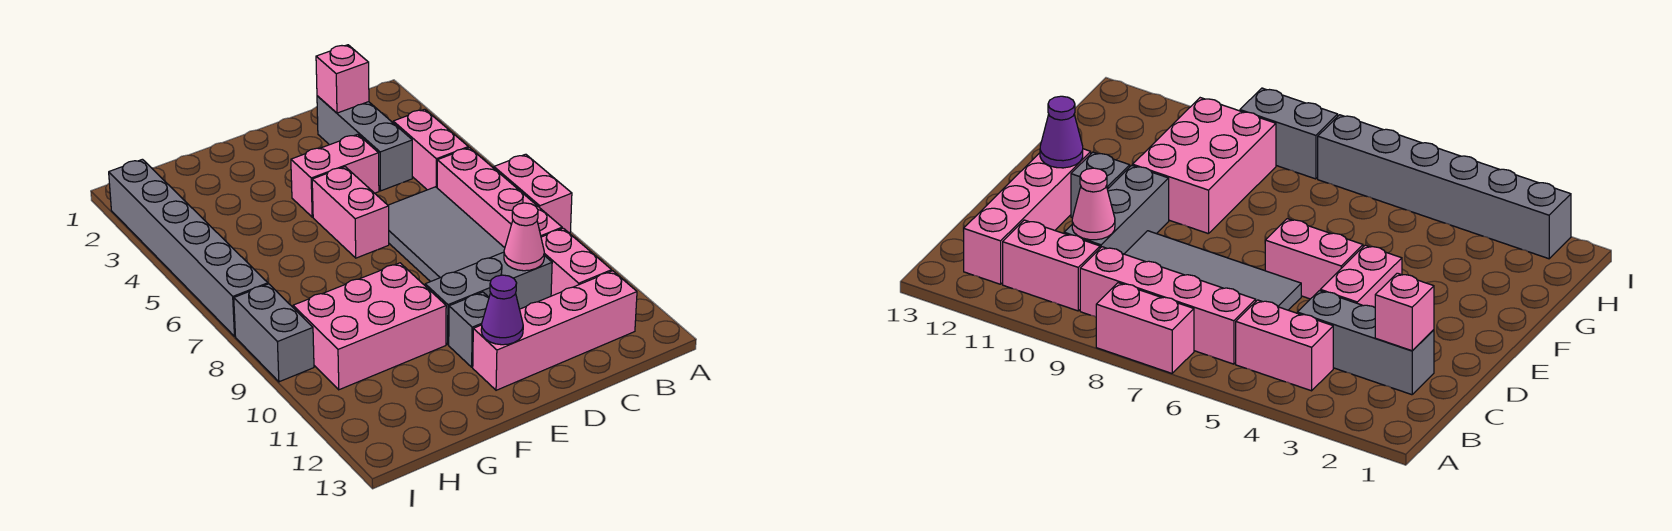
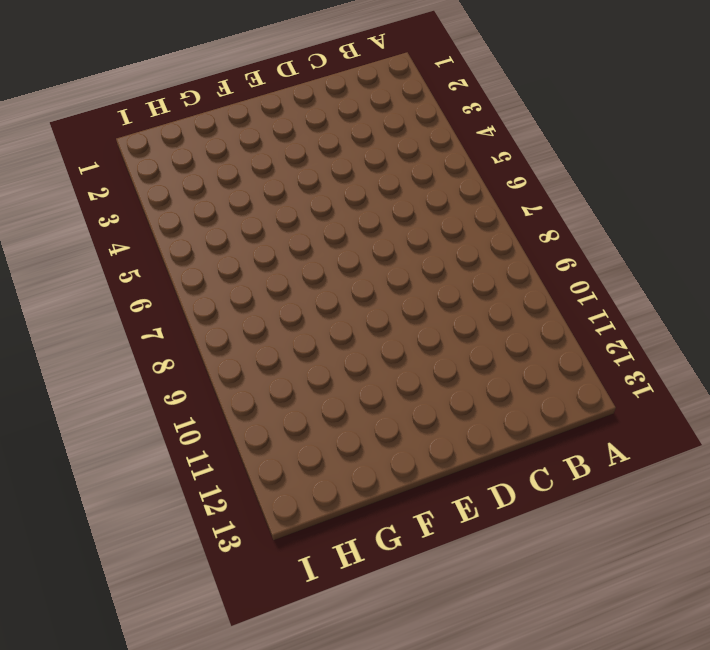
none -> pink brick A7:A8 level 1
none -> pink brick B4:B5 level 1
none -> pink brick B6:B9 level 1

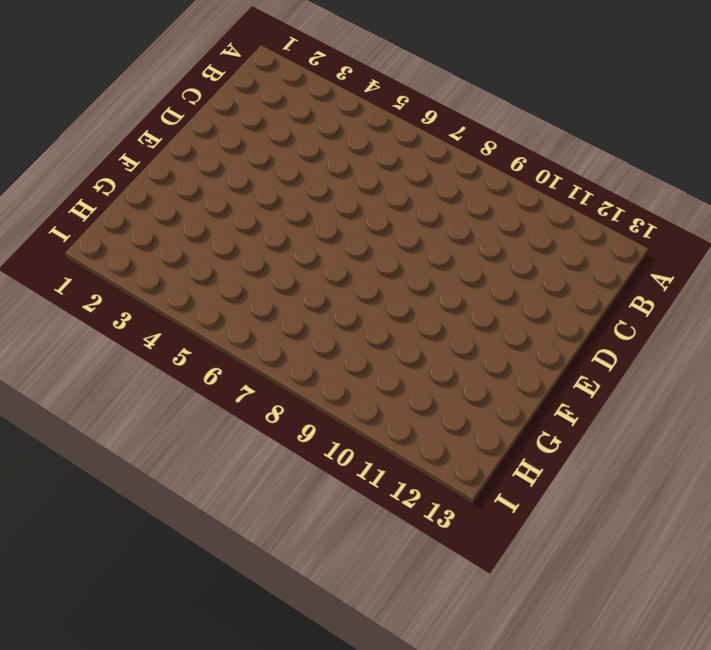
none -> pink brick A7:A8 level 1
none -> pink brick B4:B5 level 1
none -> pink brick B6:B9 level 1

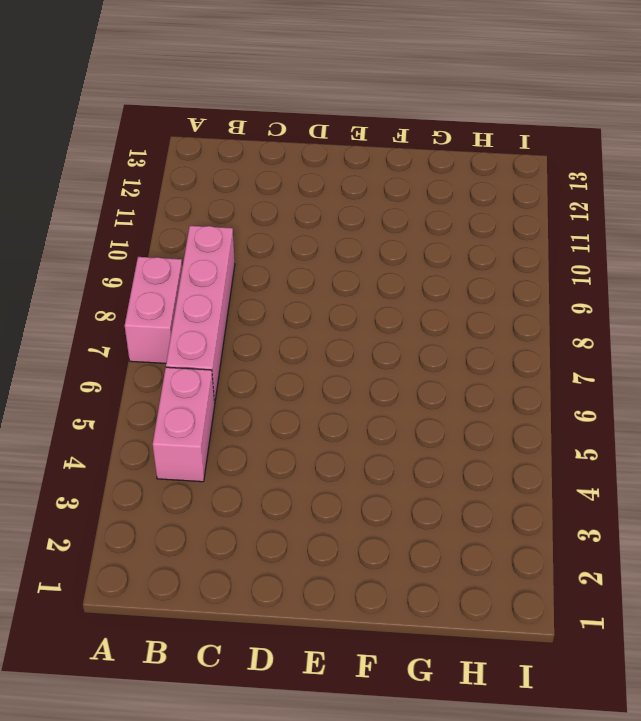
none -> pink brick B10:B11 level 1
none -> pink brick B12:E12 level 1
none -> grey brick C2:C4 level 1

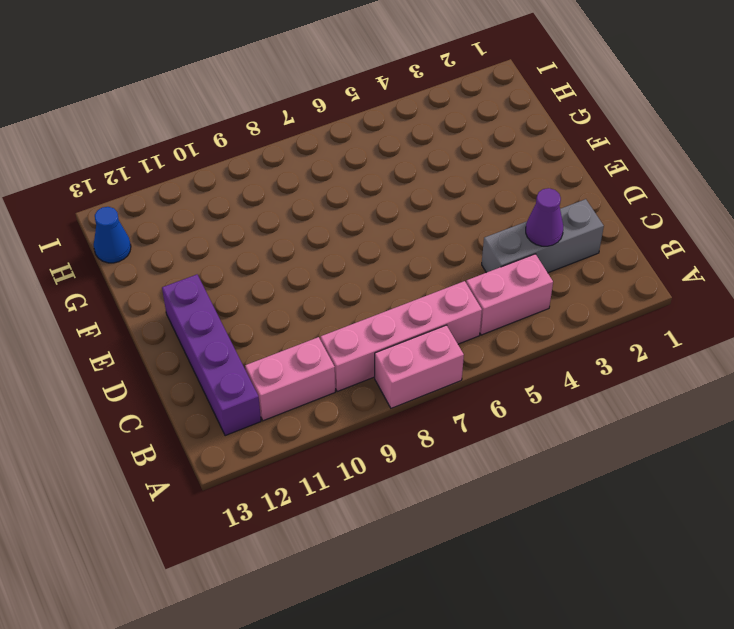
purple brick B12:E12 level 1 -> pink brick B12:E12 level 1
purple cone C3 level 2 -> purple cone E12 level 2
blue cone H13 level 1 -> none
none -> grey tile C6:D9 level 1
none -> grey brick C10:E10 level 1
none -> pink brick D4:E4 level 1

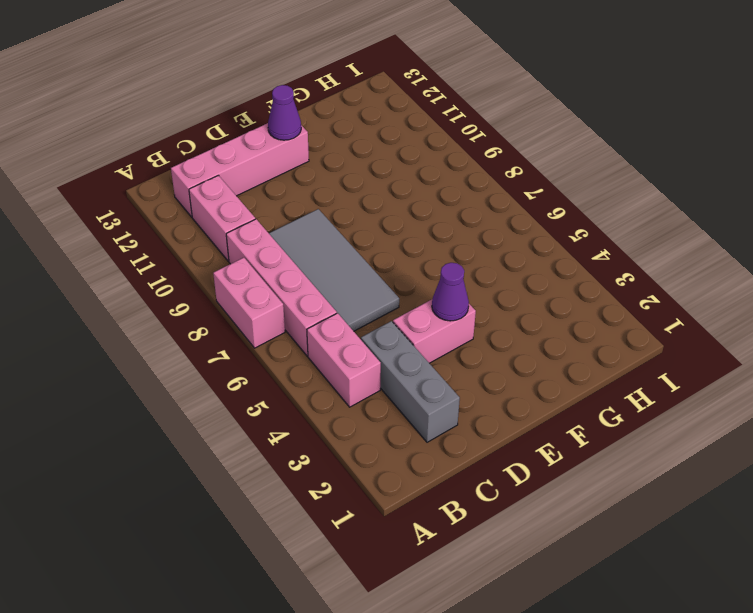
purple cone E4 level 2 -> none
none -> grey brick C10:E10 level 1
none -> pink brick E5:E6 level 1
none -> grey brick E11 level 1

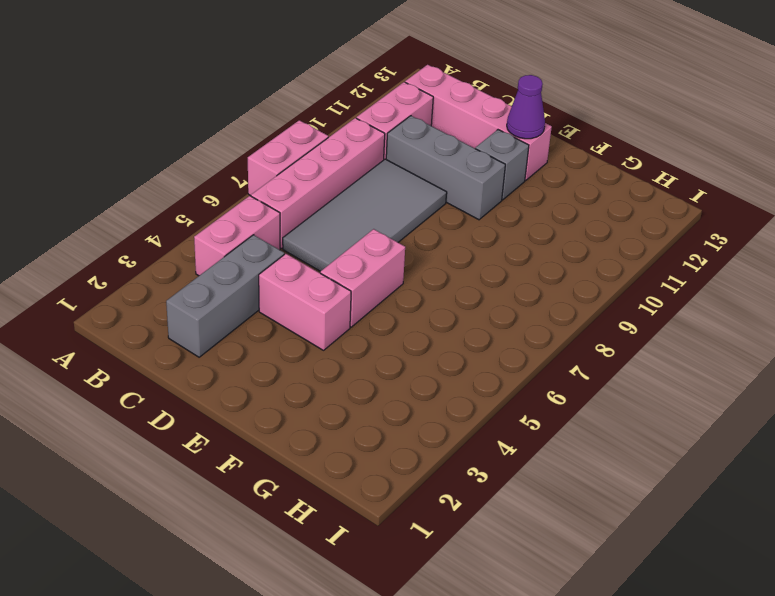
none -> pink brick F9:H10 level 1
none -> grey brick I2:I7 level 1
none -> grey brick I8:I9 level 1

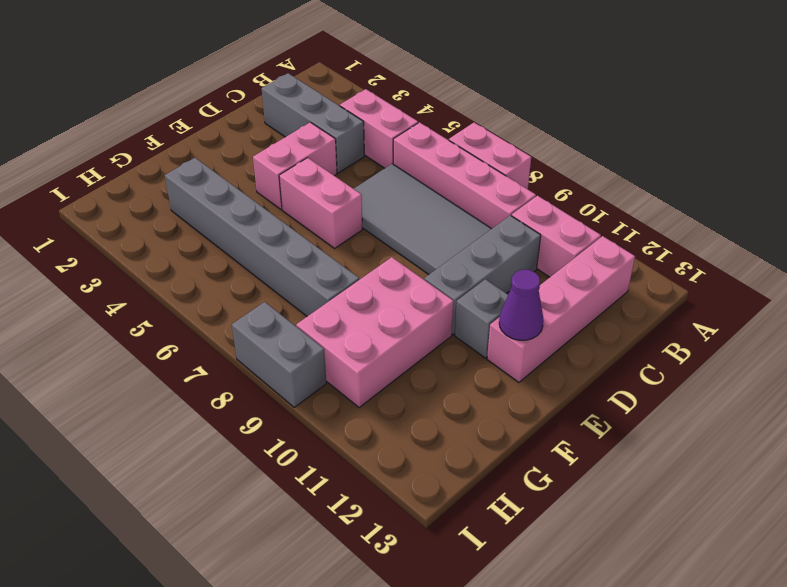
grey brick G3:G8 level 1 -> grey brick I2:I7 level 1
none -> pink brick C2 level 2
none -> pink cone C10 level 2

